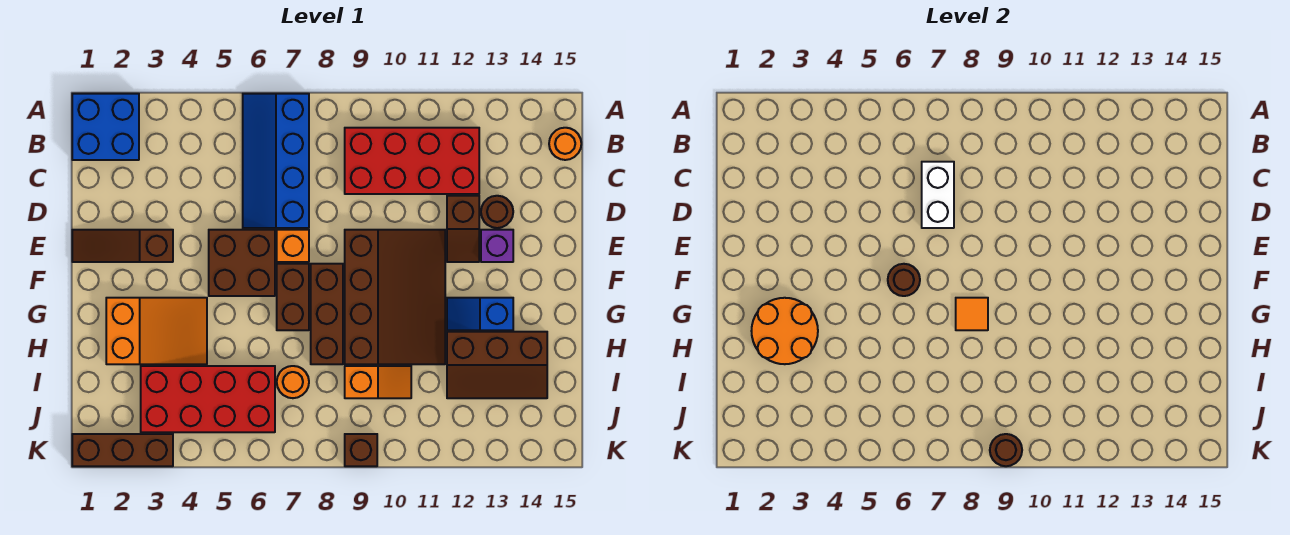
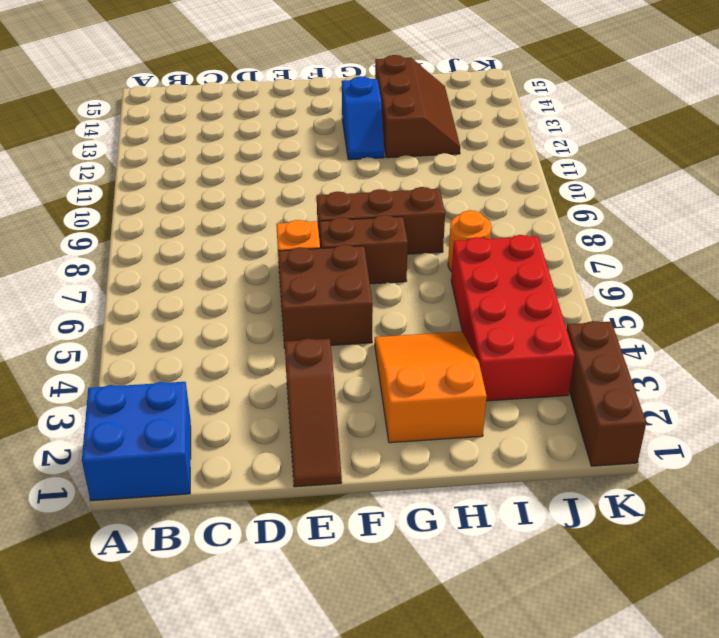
none -> blue slope A6:D7 level 1 top 7
none -> red brick B9:C12 level 1
none -> orange round brick B15 level 1

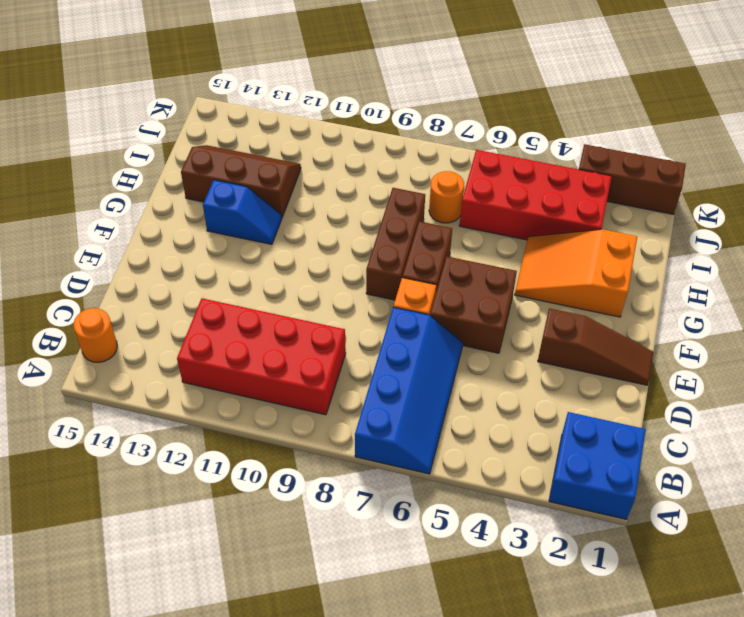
none -> brown slope D12:E12 level 1 top D
none -> brown round brick D13 level 1
none -> brown slope E9:H11 level 1 top 9

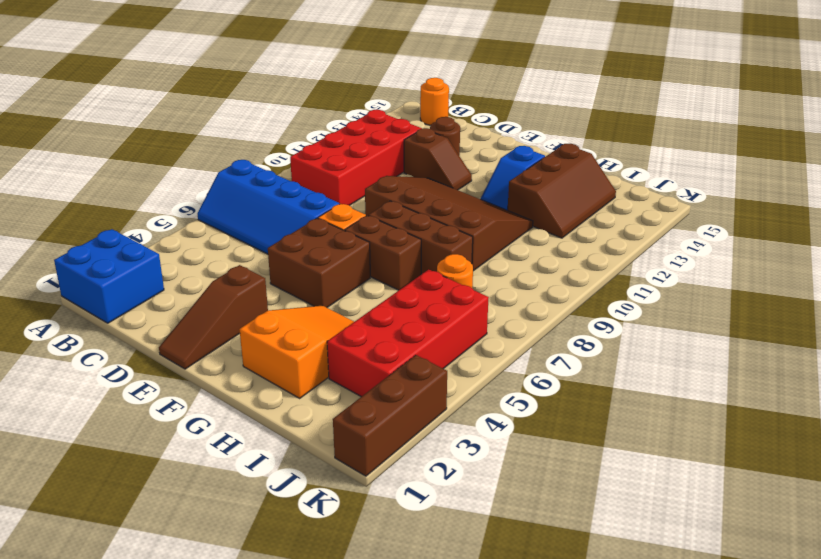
none -> purple brick E13 level 1
none -> orange slope I9:I10 level 1 top 9
none -> brown brick K9 level 1

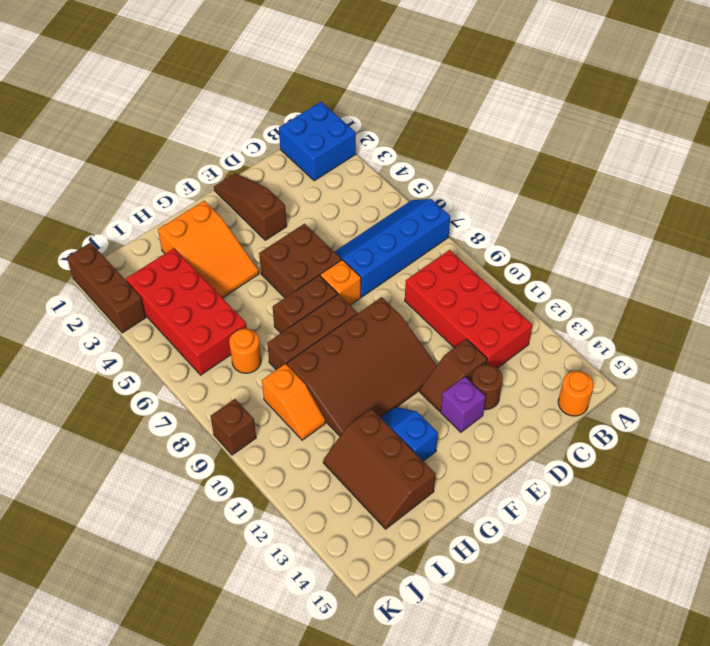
none -> white brick C7:D7 level 2
none -> brown round brick F6 level 2
none -> orange round brick G2:H3 level 2

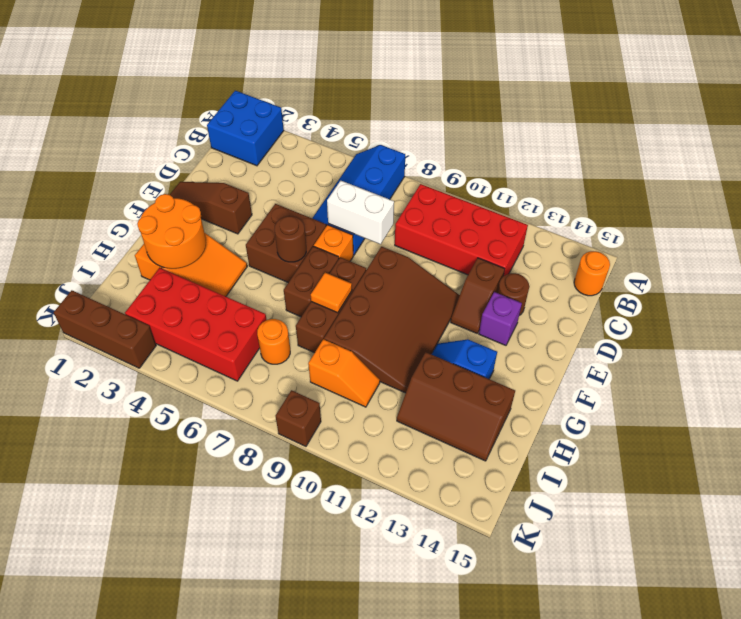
white brick D7:D8 level 2 -> white brick C7:D7 level 2
none -> brown round brick K9 level 2

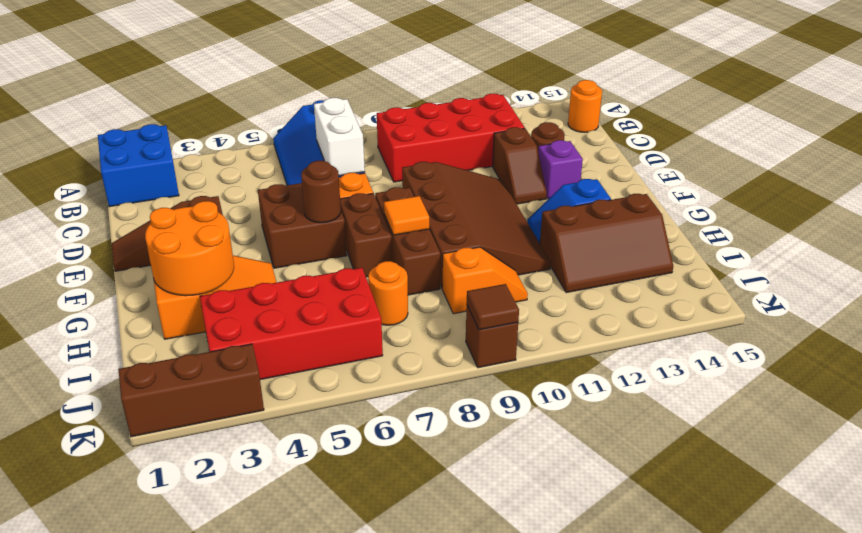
brown tile K9 level 2 -> brown round brick K9 level 2

